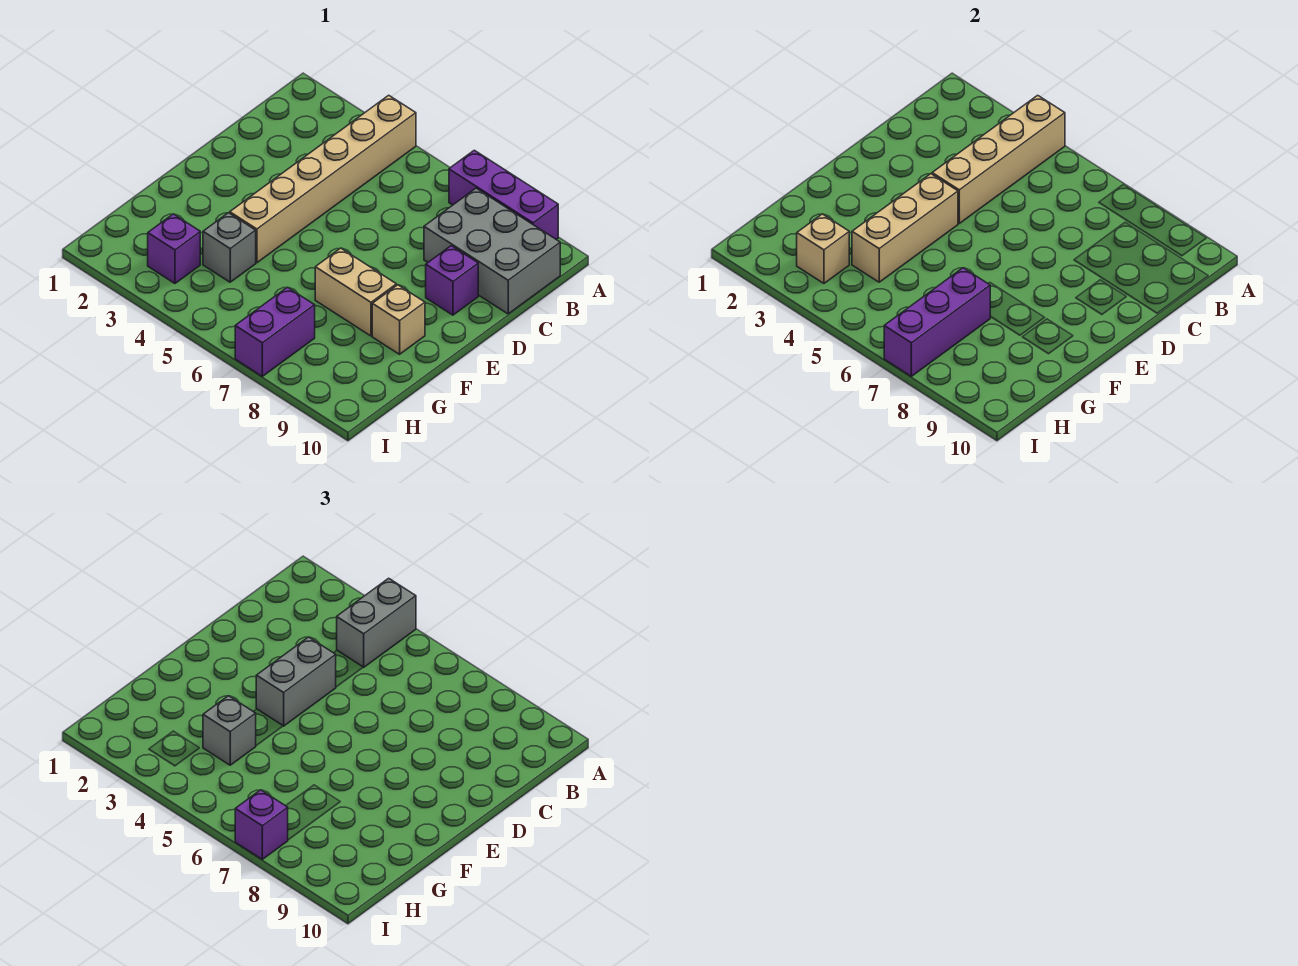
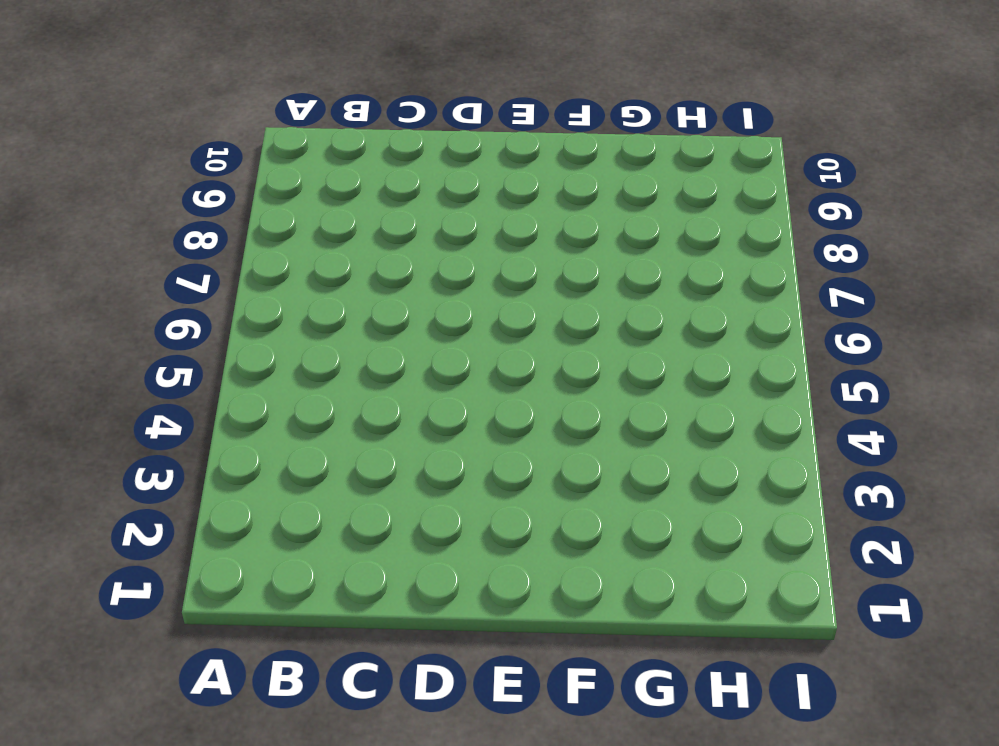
none -> tan brick A4:F4 level 1
none -> purple brick A7:A9 level 1
none -> grey brick B8:C10 level 1

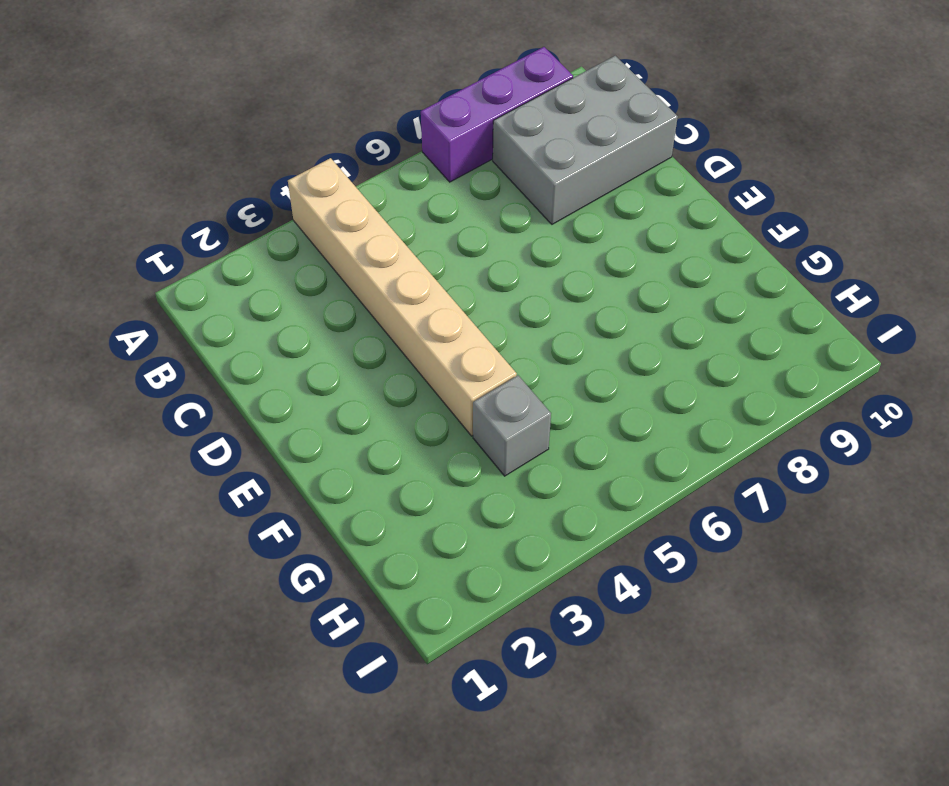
none -> purple brick D9 level 1
none -> tan brick F7:F8 level 1
none -> tan brick F9 level 1

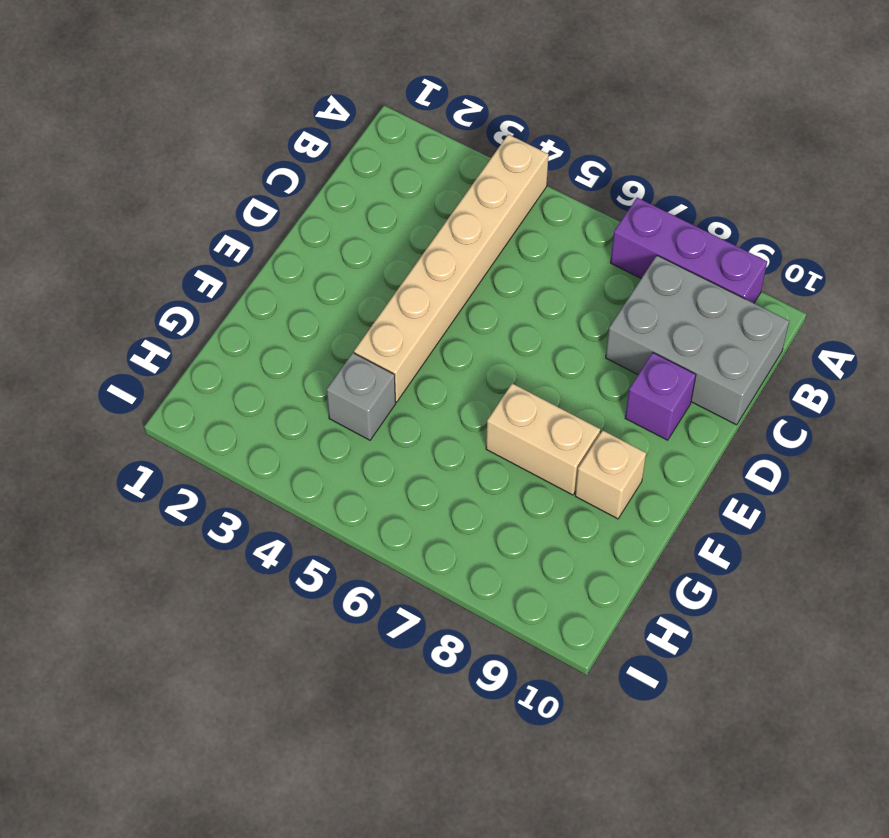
none -> purple brick H3 level 1
none -> purple brick H7:I7 level 1
none -> tan brick A4:D4 level 2

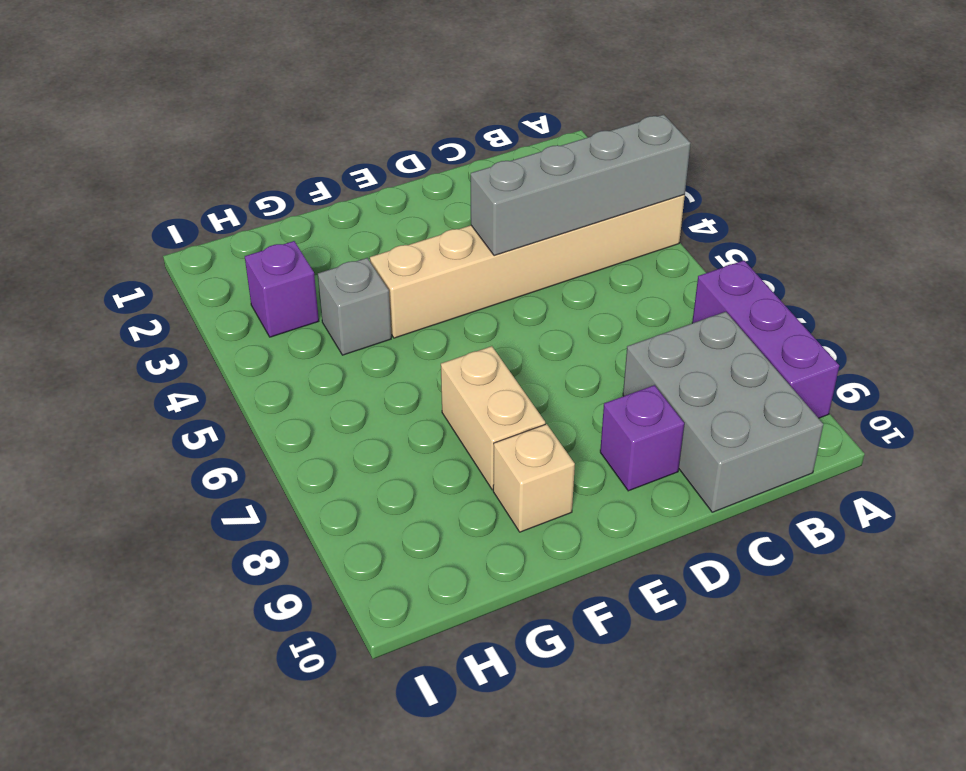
grey brick A4:D4 level 2 -> tan brick A4:D4 level 2
none -> purple brick H7:I7 level 1
none -> tan brick E4:G4 level 2
none -> purple brick G7:I7 level 2

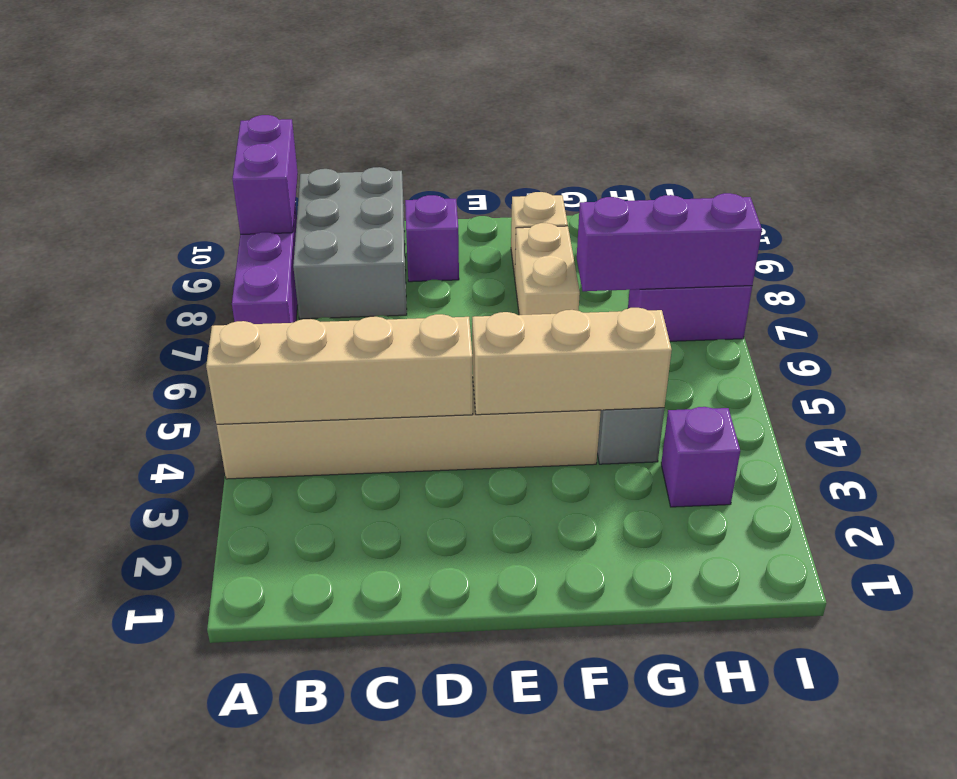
purple brick A9:A10 level 2 -> none
none -> tan brick H3 level 2
none -> grey brick A4:B4 level 3
none -> grey brick D4:E4 level 3

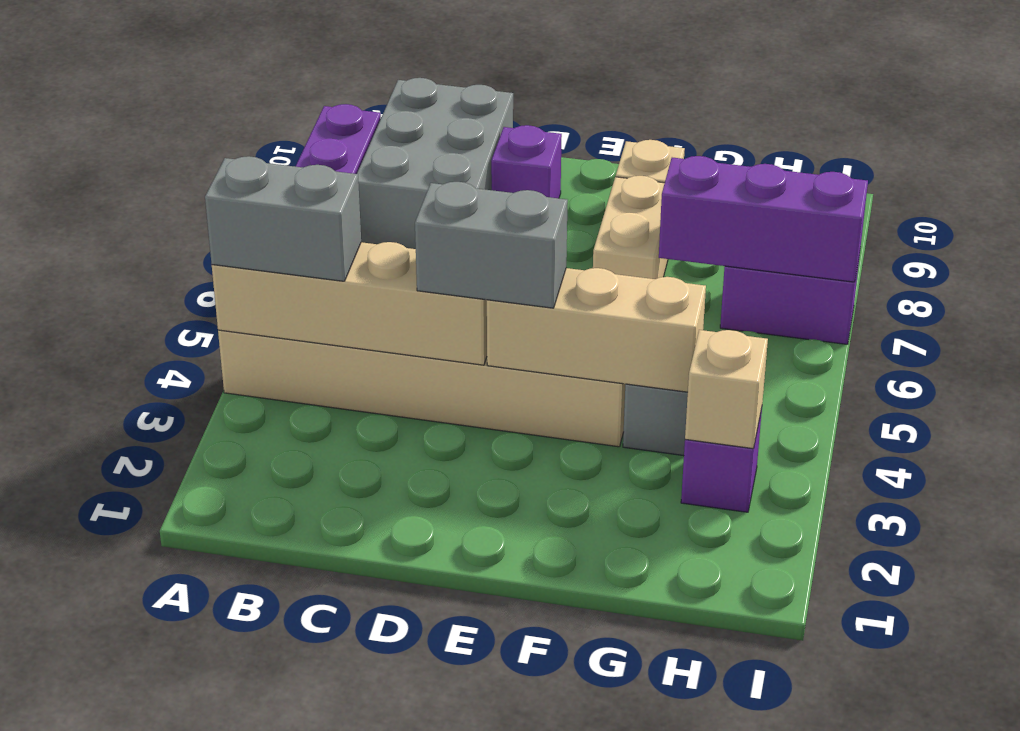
none -> grey brick G4 level 3
none -> purple brick I7 level 3

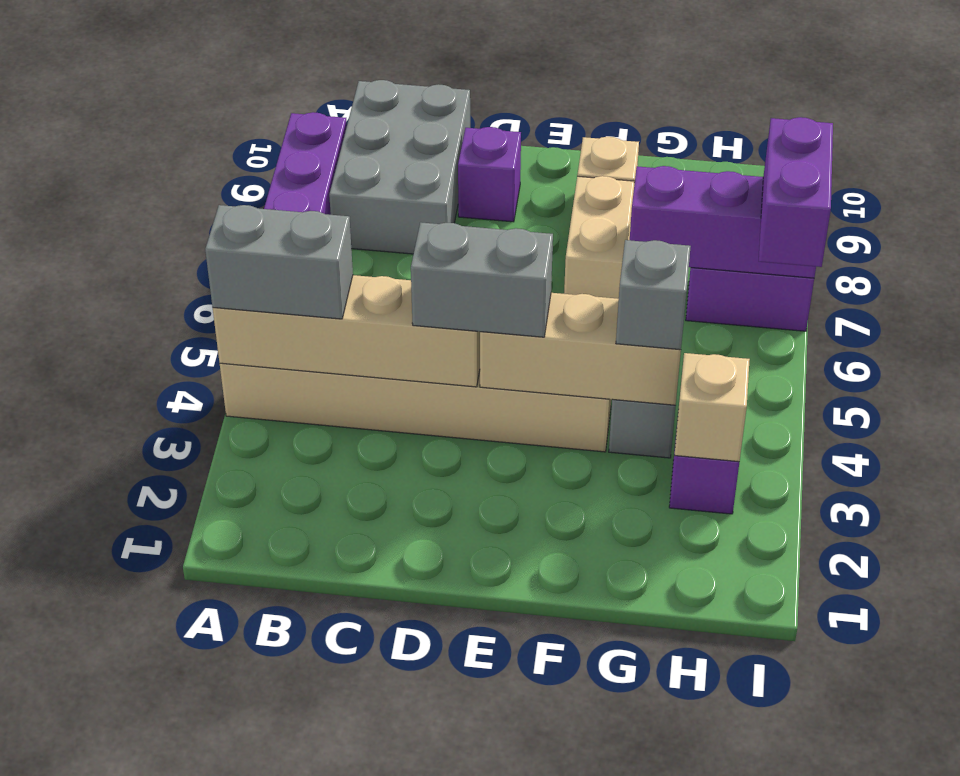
purple brick I6:I7 level 3 -> purple brick I7 level 3

